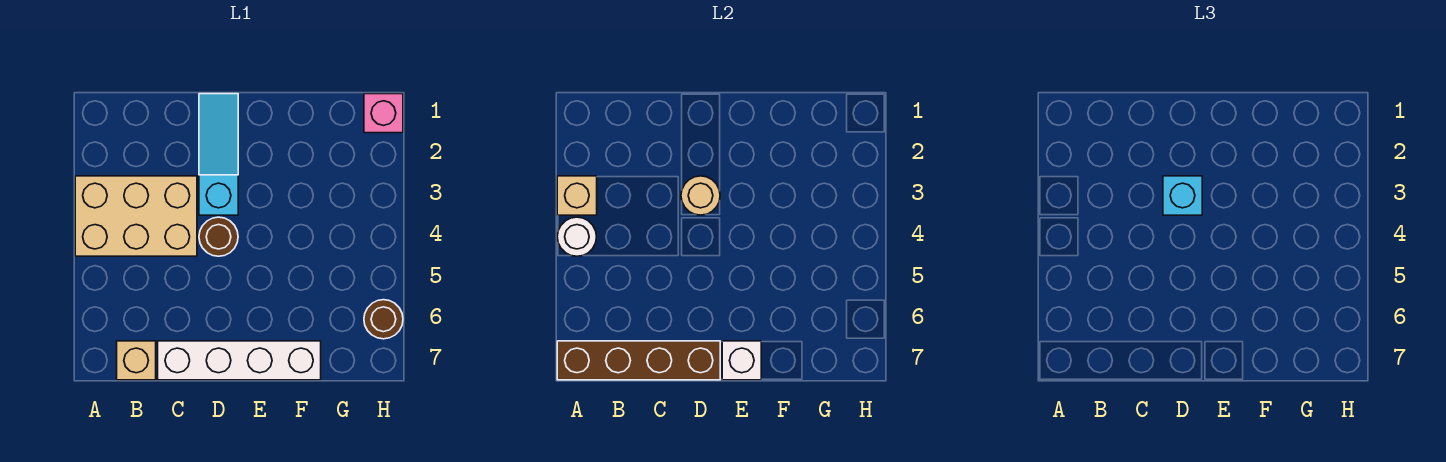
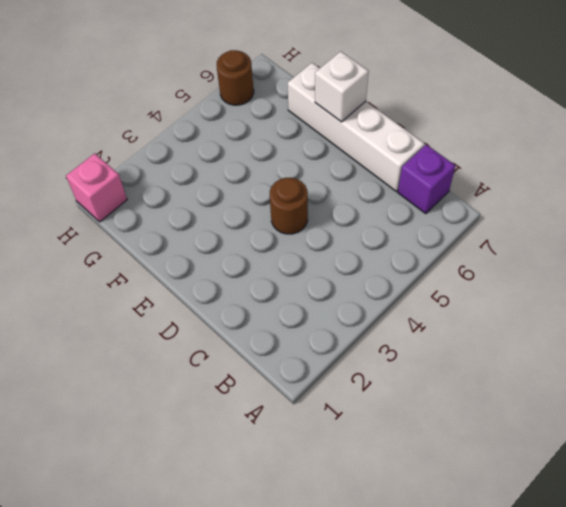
purple brick B7 level 1 -> tan brick B7 level 1
none -> tan brick A3:C4 level 1
none -> cyan slope D1:D3 level 1 top 3
none -> tan brick A3 level 2

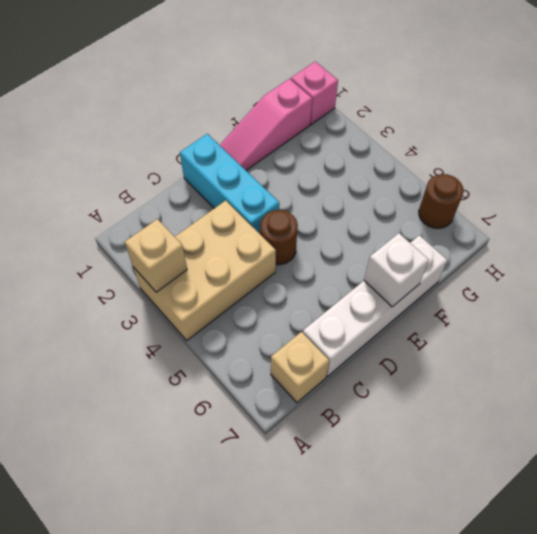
cyan brick D1:D3 level 1 -> cyan slope D1:D3 level 1 top 3
pink slope E1:G1 level 1 top G -> none
none -> white round brick A4 level 2
none -> brown brick A7:D7 level 2
none -> tan round brick D3 level 2

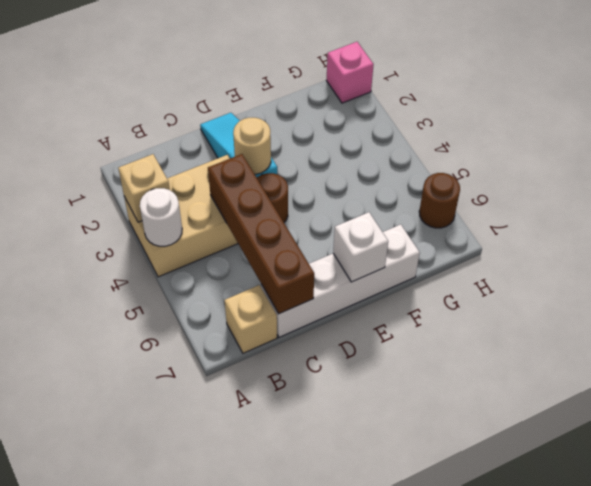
brown brick C4:C7 level 2 -> brown brick A7:D7 level 2
none -> cyan brick D3 level 3

